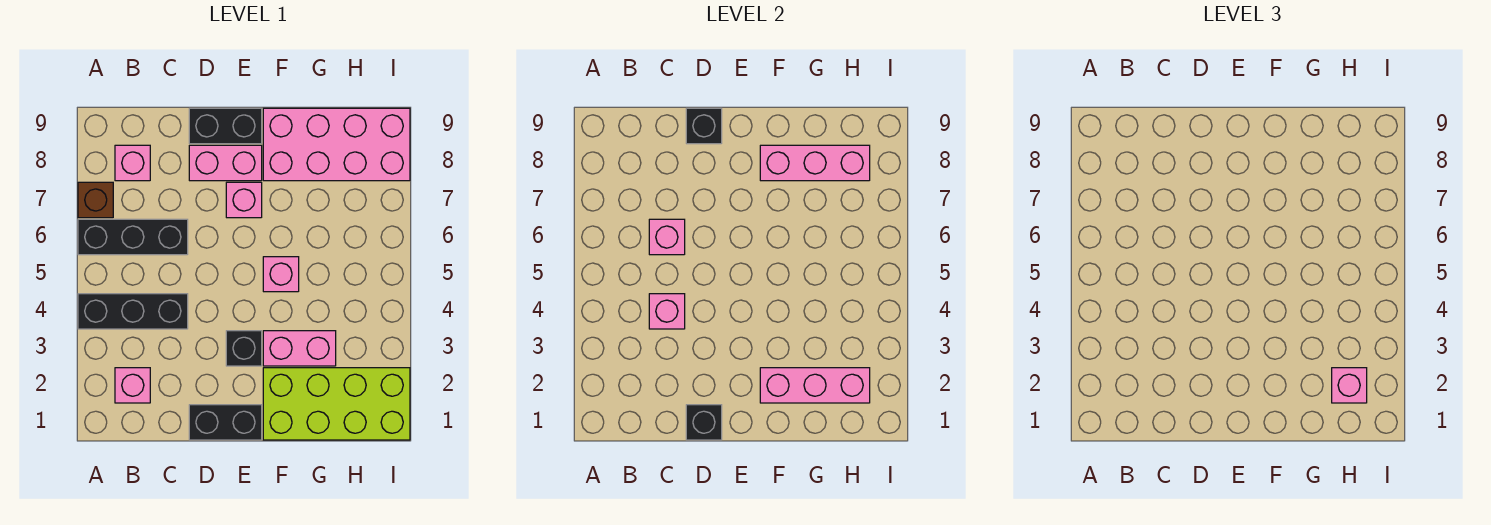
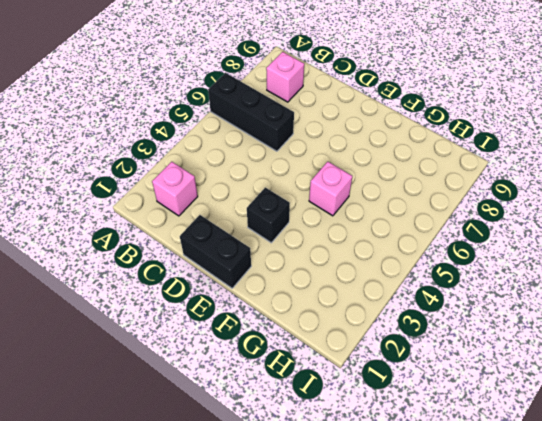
none -> black brick A4:C4 level 1
none -> brown brick A7 level 1
none -> pink brick D8:E8 level 1

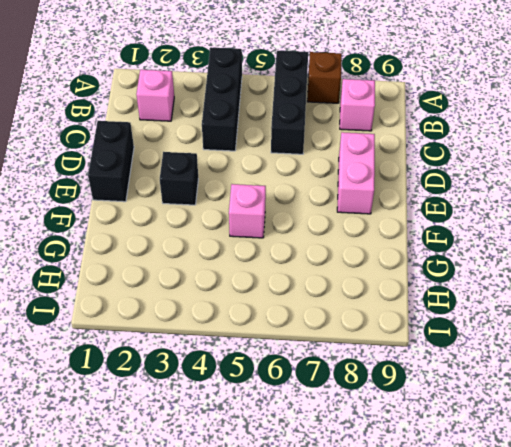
none -> black brick D9:E9 level 1
none -> pink brick E7 level 1
none -> lime brick F1:I2 level 1

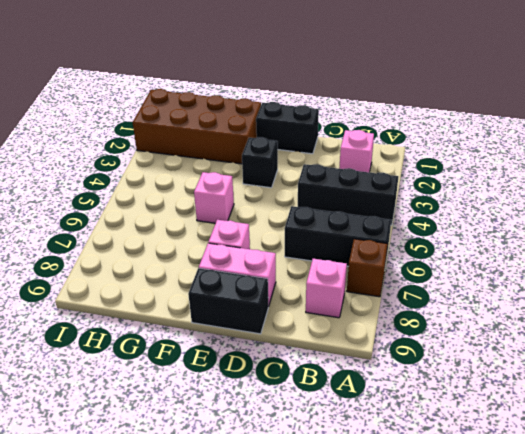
brown brick F1:I2 level 1 -> lime brick F1:I2 level 1
none -> pink brick F3:G3 level 1
none -> pink brick F8:I9 level 1
none -> pink brick C4 level 2

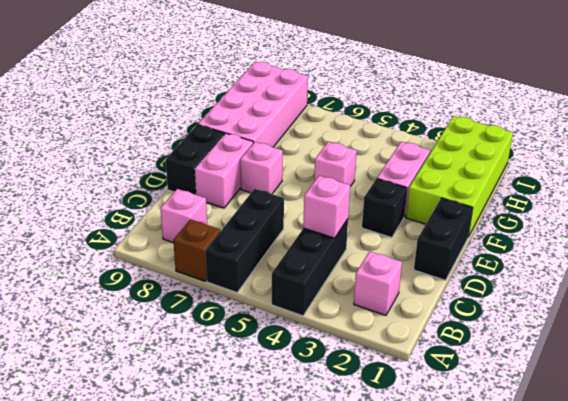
none -> pink brick C6 level 2
none -> black brick D1 level 2
none -> black brick D9 level 2

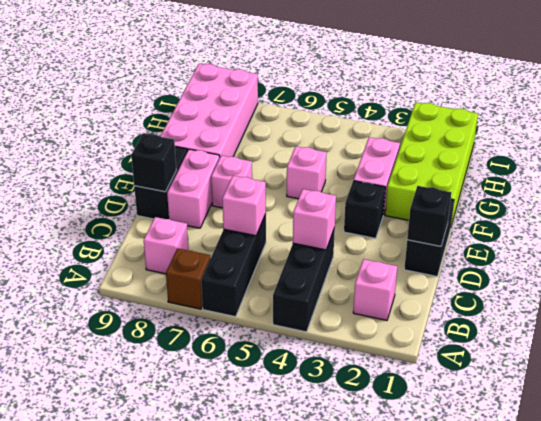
none -> pink brick F2:H2 level 2
none -> pink brick F8:H8 level 2
none -> pink brick H2 level 3

